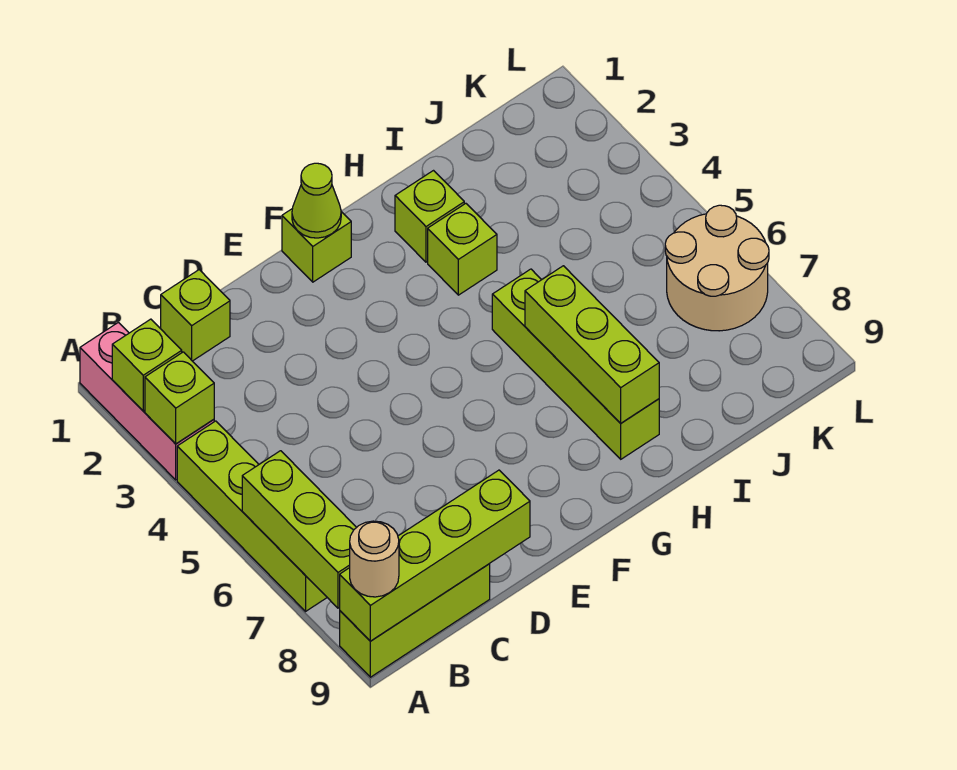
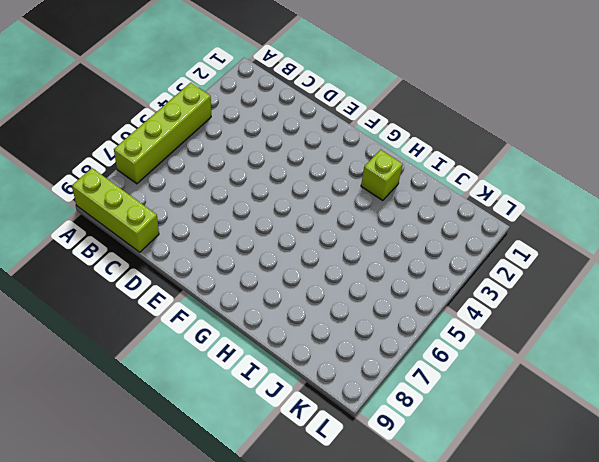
none -> pink brick A1:A3 level 1
none -> lime brick C1 level 1
none -> lime brick F1 level 1

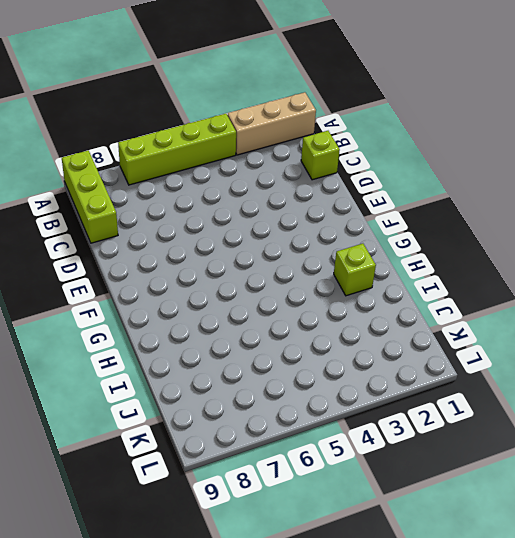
tan brick A1:A3 level 1 -> pink brick A1:A3 level 1
none -> lime brick F1 level 1
none -> lime brick H3 level 1
none -> lime brick H5:H8 level 1

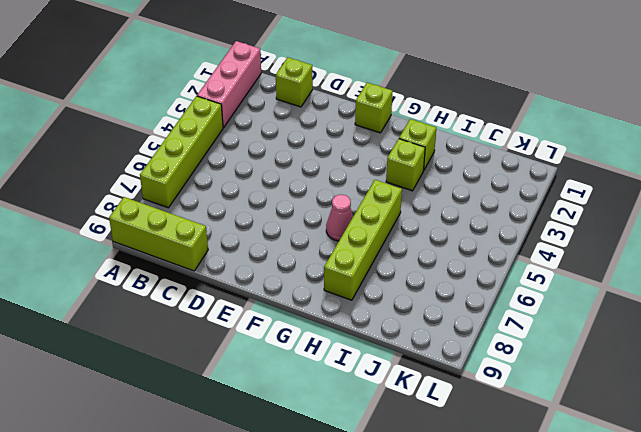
pink cone G6 level 1 -> none
none -> tan round brick K6:L7 level 1
none -> lime brick A2 level 2
none -> lime brick A3 level 2

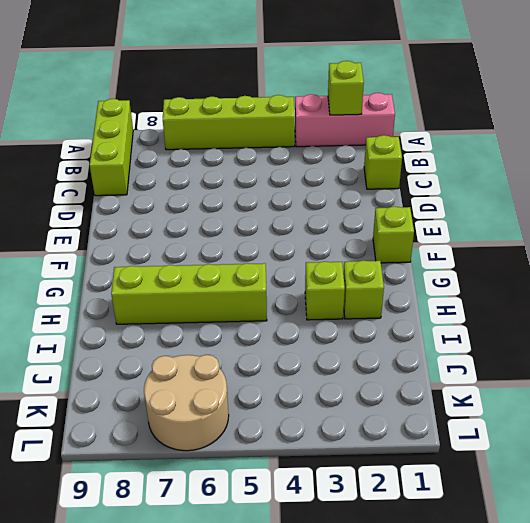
none -> lime brick A3 level 2
none -> lime brick A6:A8 level 2
none -> lime brick A9:D9 level 2

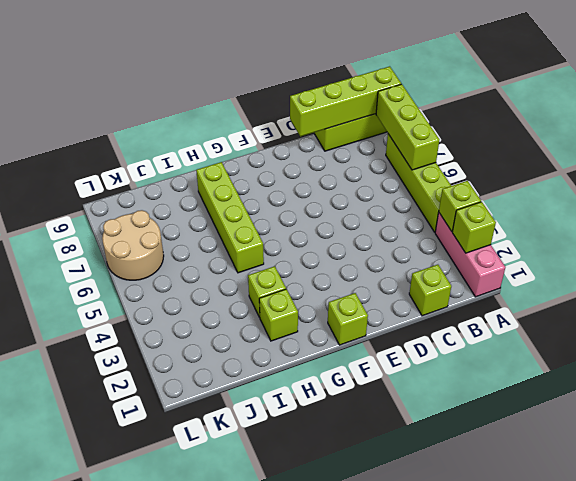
none -> lime cone F1 level 2
none -> lime brick H6:H8 level 2
none -> tan round brick A9 level 3

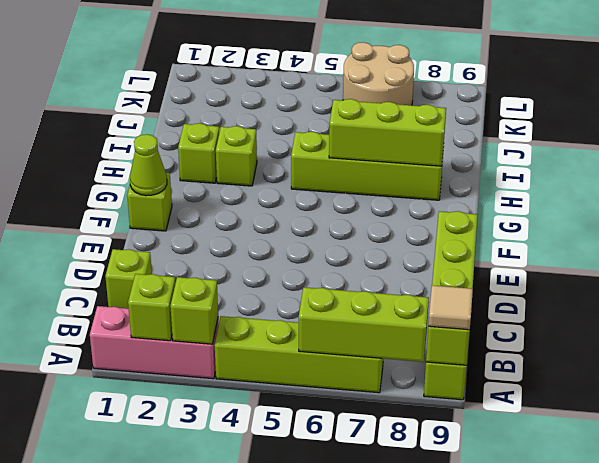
tan tile A9 level 3 -> tan round brick A9 level 3

